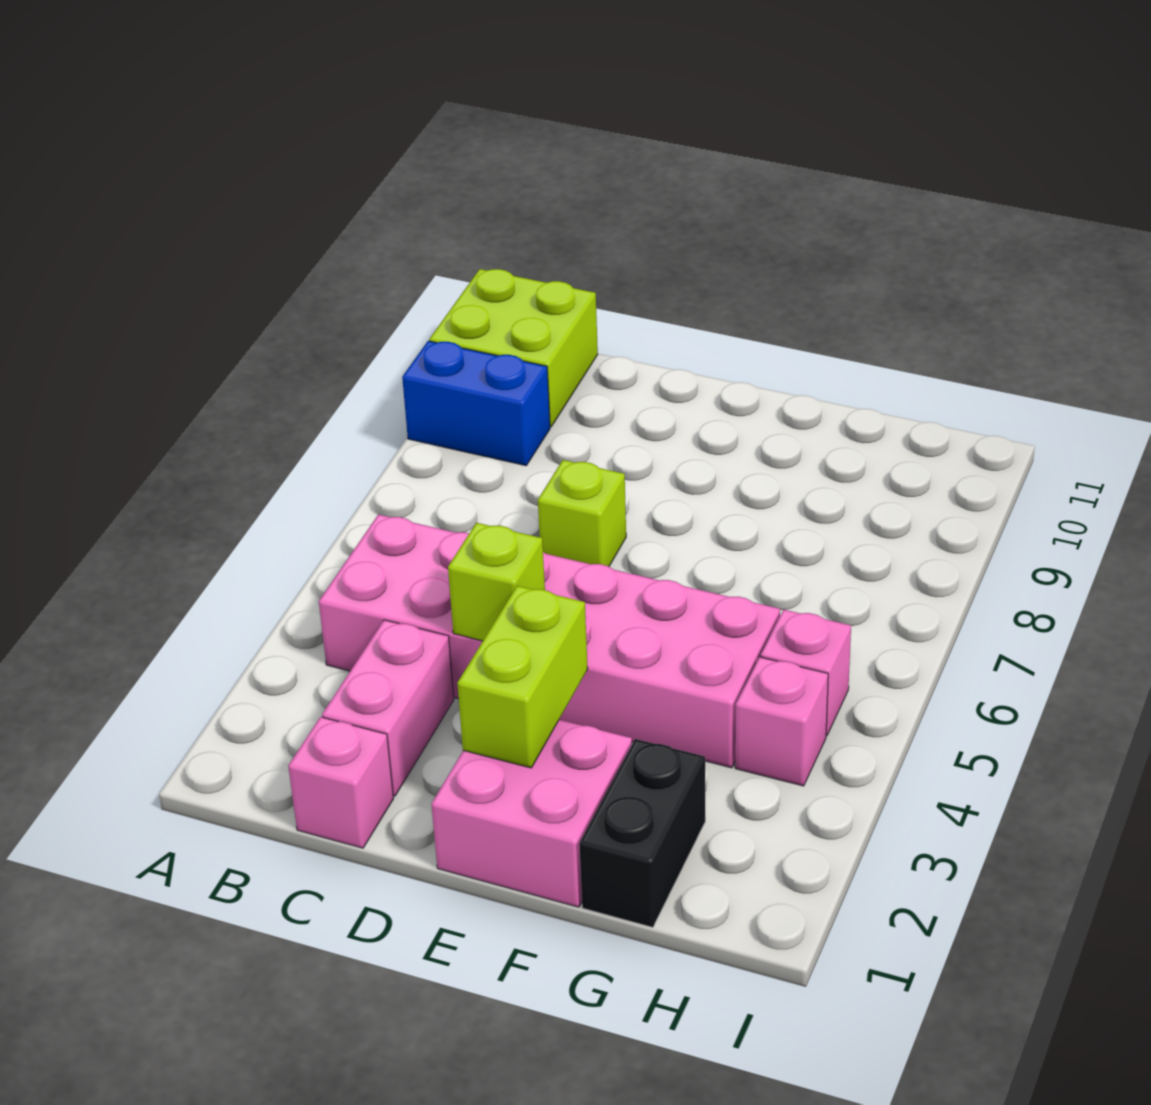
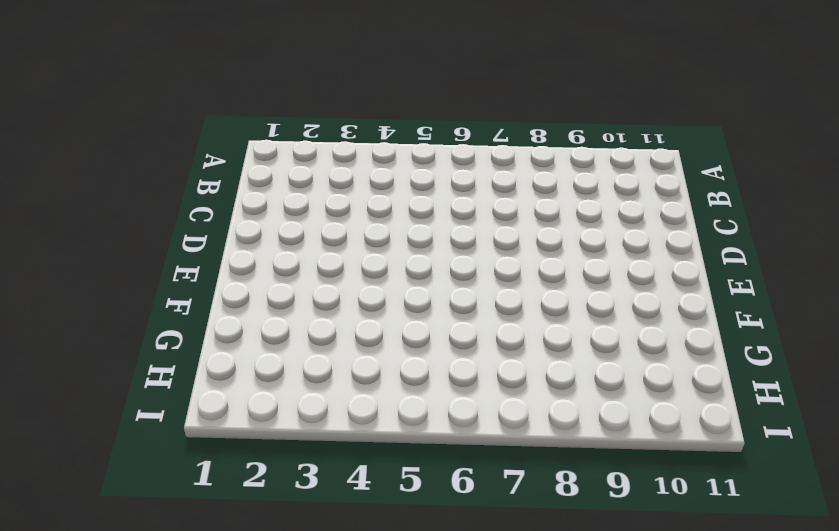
none -> blue brick A9:B9 level 1
none -> lime brick A10:B11 level 1
none -> pink brick B4:G5 level 1

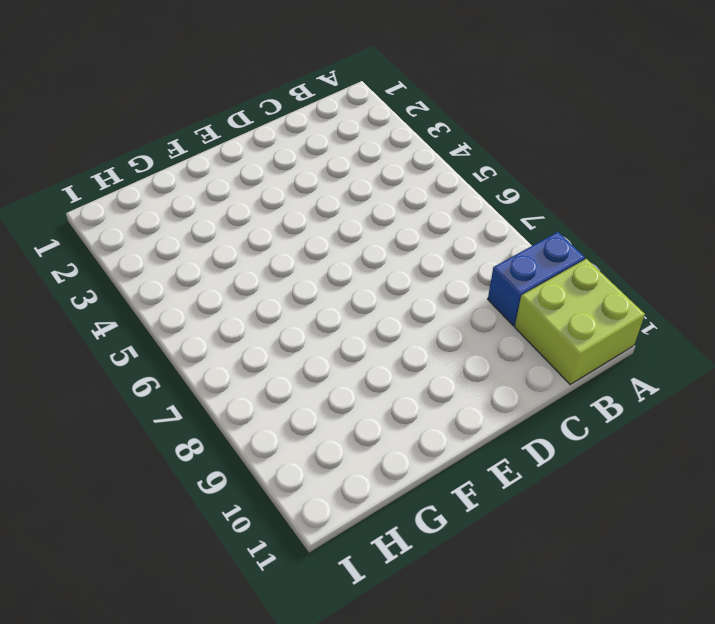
none -> pink brick B4:G5 level 1
none -> pink brick C1 level 1
none -> pink brick C2:C3 level 1

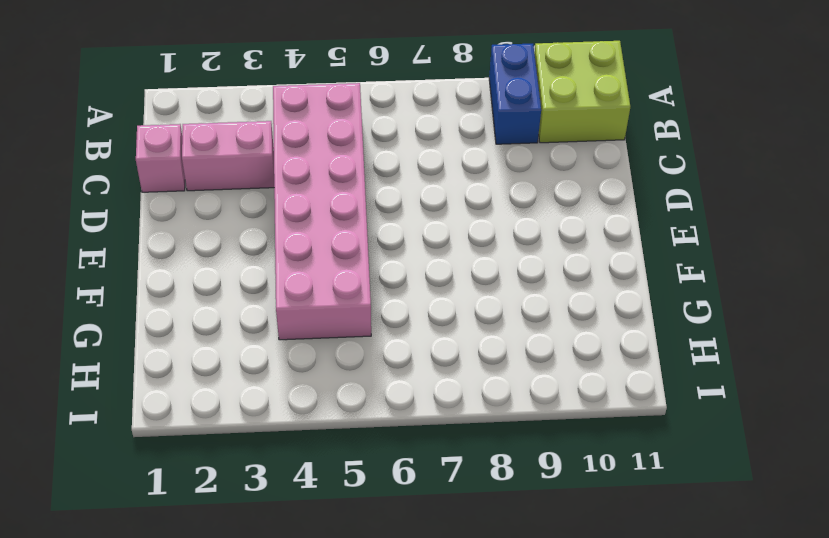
none -> lime brick D7 level 1
none -> pink brick E1:F2 level 1
none -> black brick G1:G2 level 1

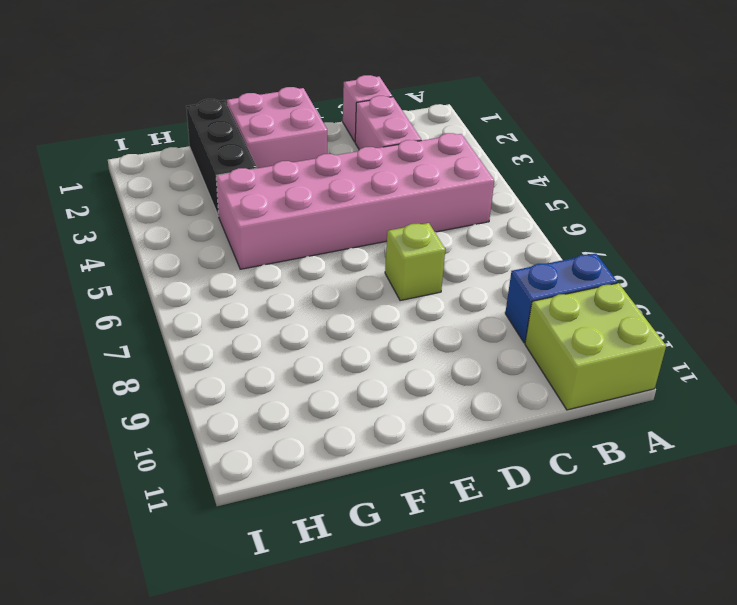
black brick G1:G3 level 1 -> black brick G1:G2 level 1
none -> pink brick H4 level 1
none -> pink brick H5 level 1
none -> lime brick D4 level 2

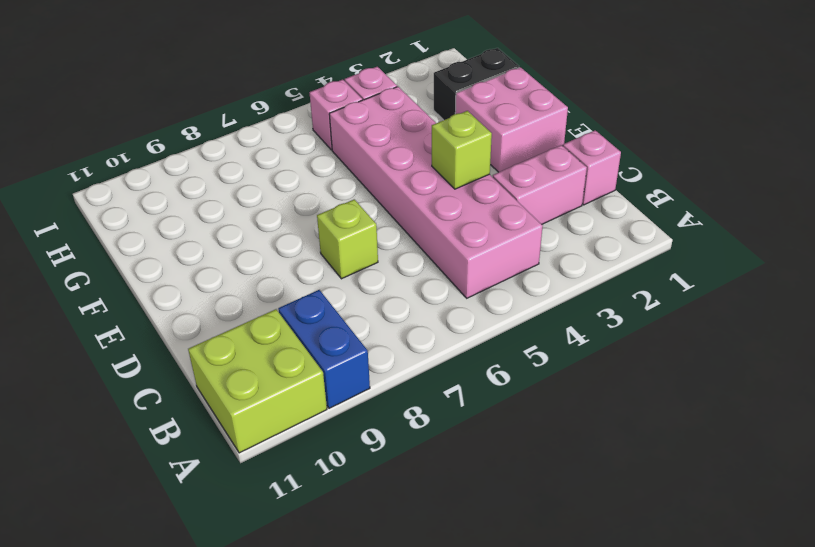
none -> lime brick E2:E3 level 2

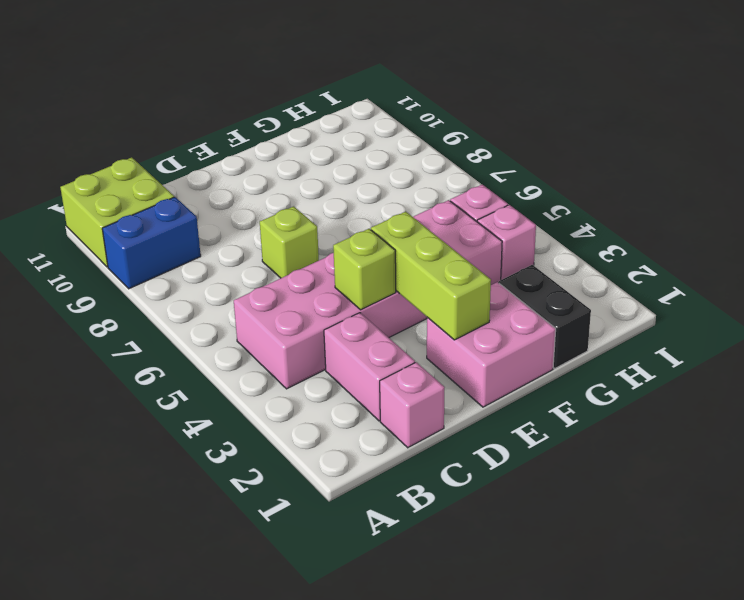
lime brick E2:E4 level 2 -> lime brick E2:E3 level 2

